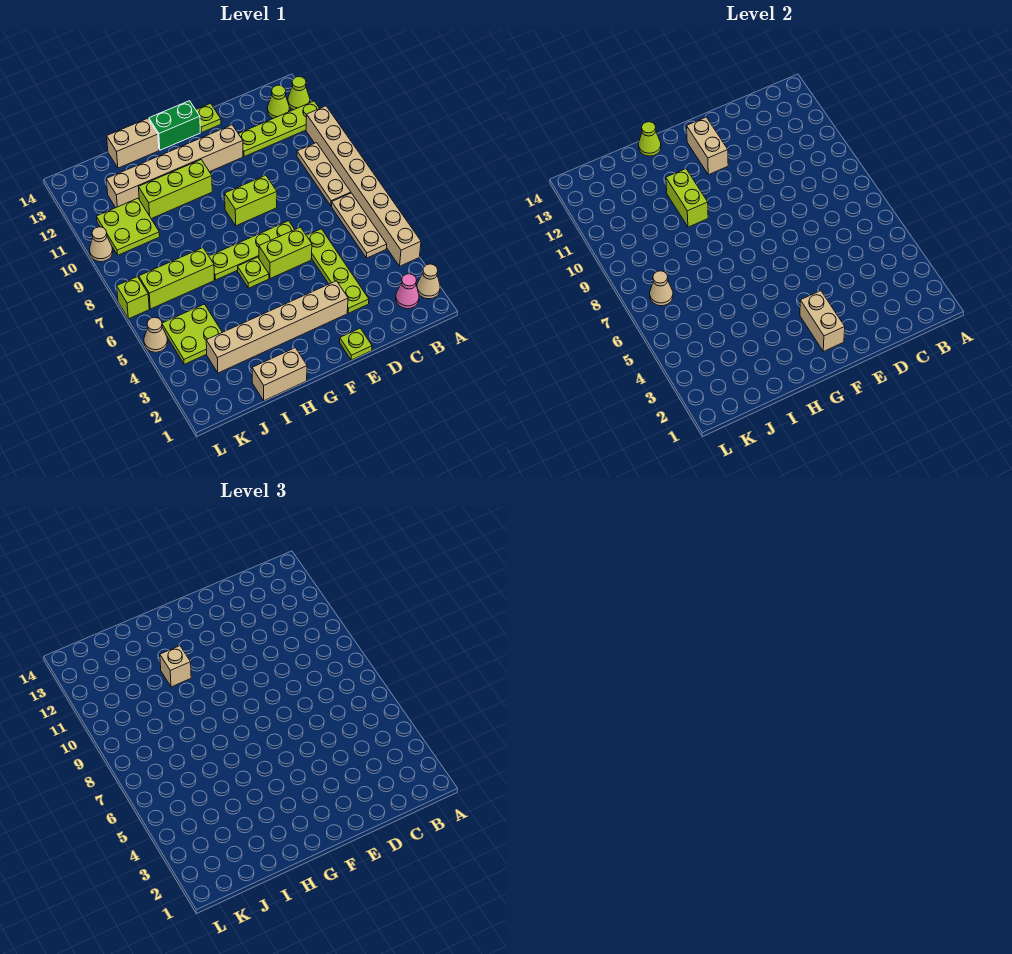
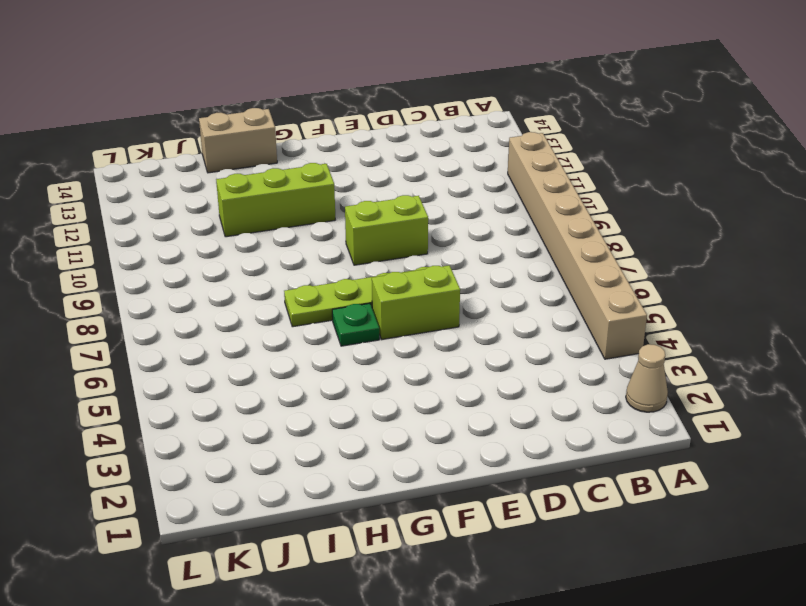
green plate G6 level 1 -> lime plate G6 level 1
none -> lime plate A12:D12 level 1
none -> lime cone A13 level 1
none -> pink cone B2 level 1
none -> tan plate B5:B7 level 1

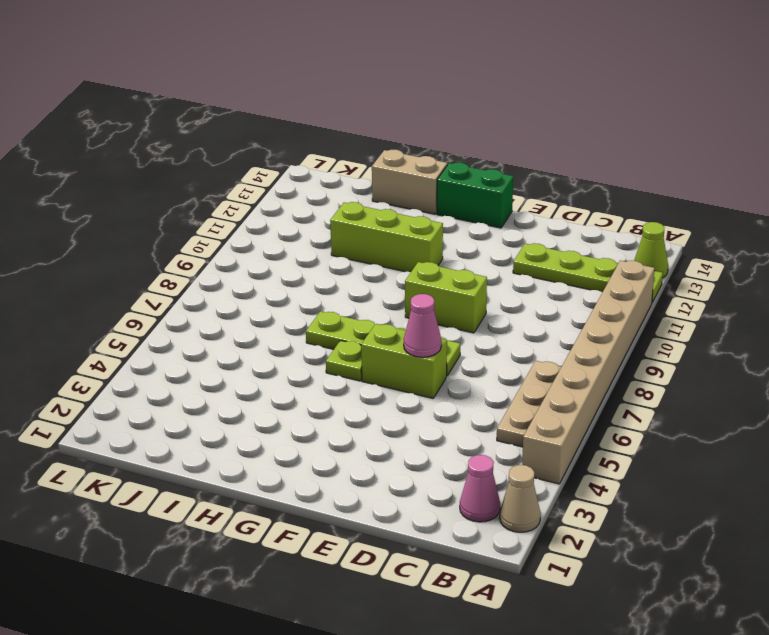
pink cone E6 level 2 -> none
none -> tan plate B8:B10 level 1
none -> lime cone B13 level 1
none -> lime plate D3:D6 level 1
none -> lime plate E1 level 1

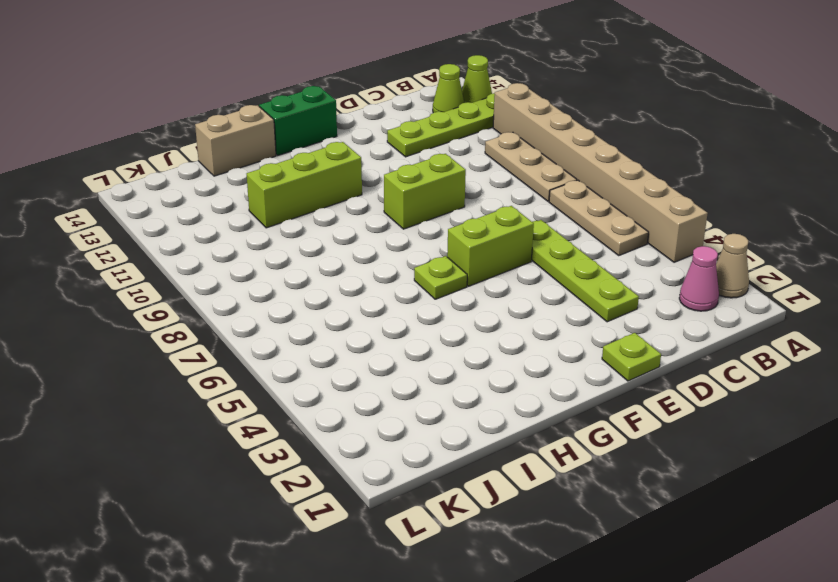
none -> tan brick E3:J3 level 1
none -> lime plate E7:H7 level 1
none -> tan brick E12:J12 level 1
none -> lime plate E14 level 1

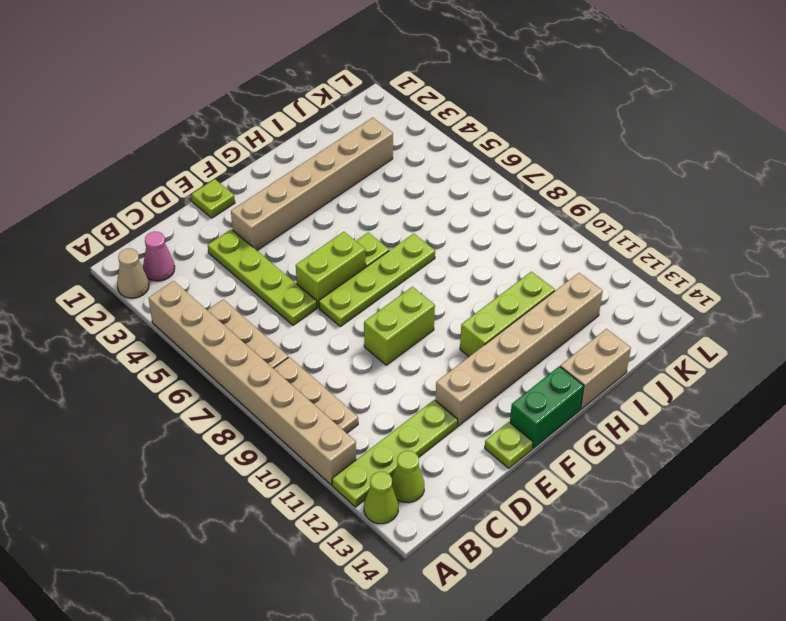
none -> tan brick H1:I1 level 1
none -> lime brick I7:K7 level 1
none -> lime plate J4:K5 level 1
none -> lime plate J10:K11 level 1

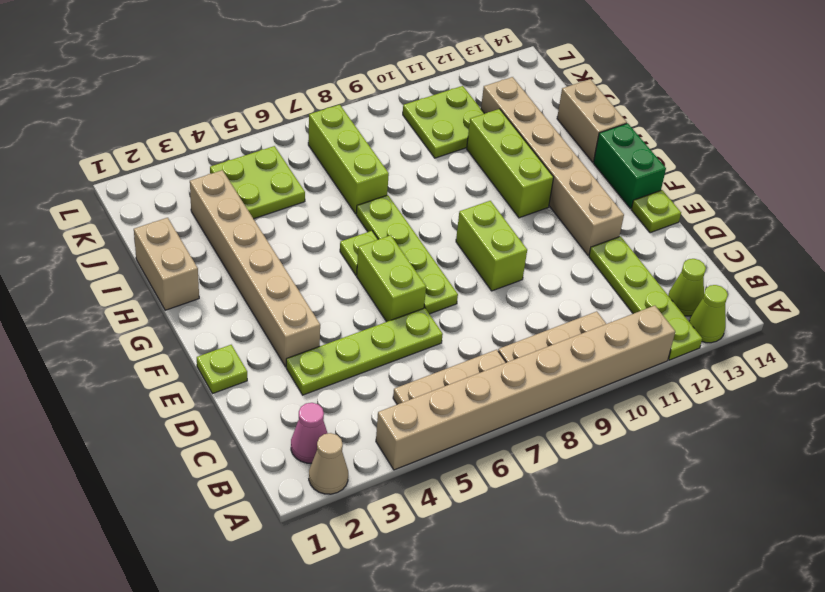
none -> tan cone L5 level 1
none -> lime brick L7 level 1
none -> tan cone L10 level 1
none -> tan brick F2:F3 level 2

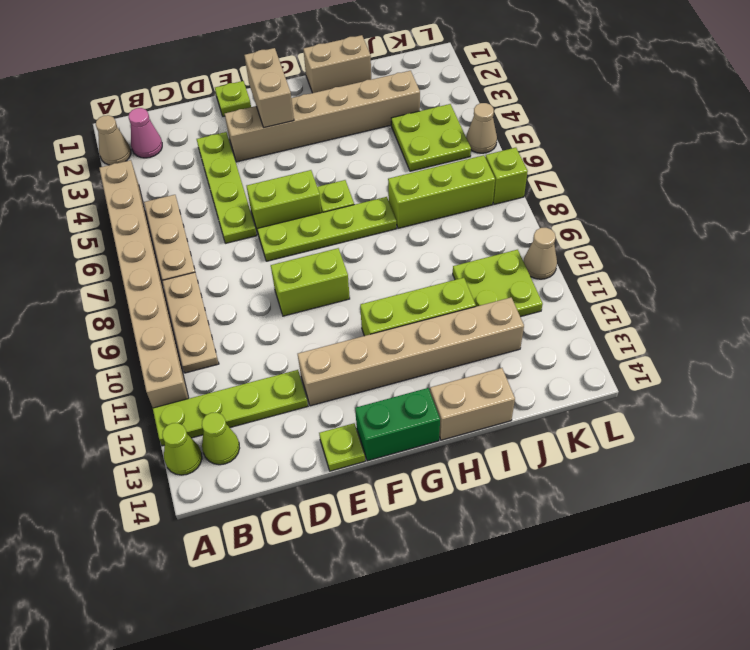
none -> tan brick F12:F13 level 2
none -> lime brick H10:H11 level 2
none -> lime cone H14 level 2
none -> tan cone K7 level 2

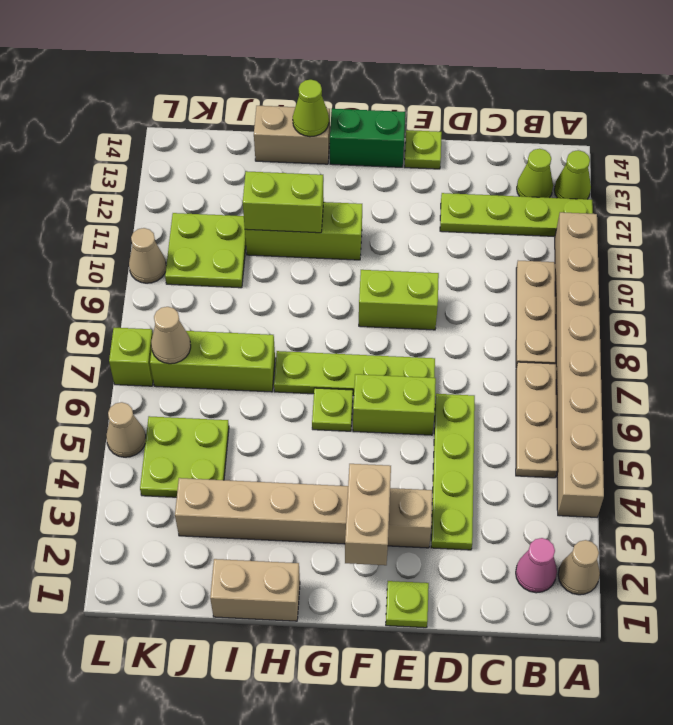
lime brick H11:I11 level 2 -> lime brick H10:H11 level 2
none -> tan brick E12:J12 level 1
none -> tan brick F12:F13 level 2
none -> tan brick H11 level 3

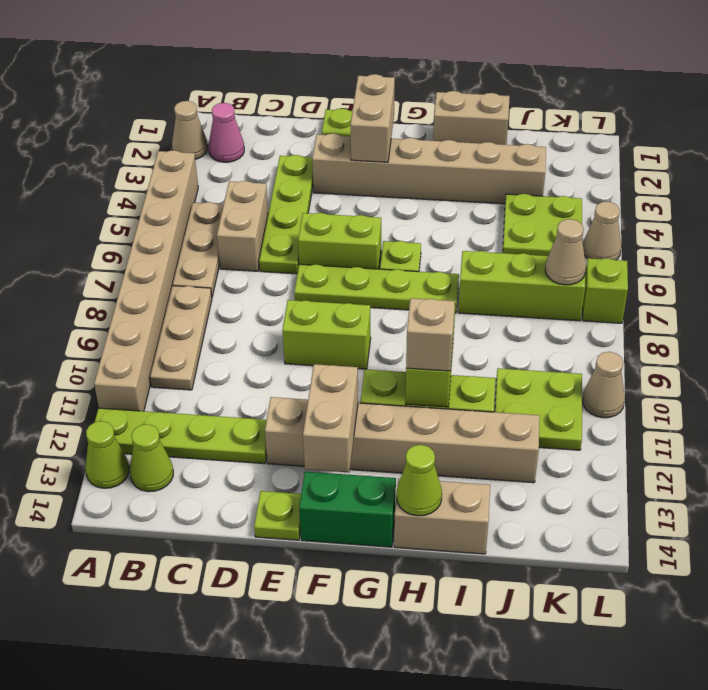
tan brick C5:C6 level 1 -> none

